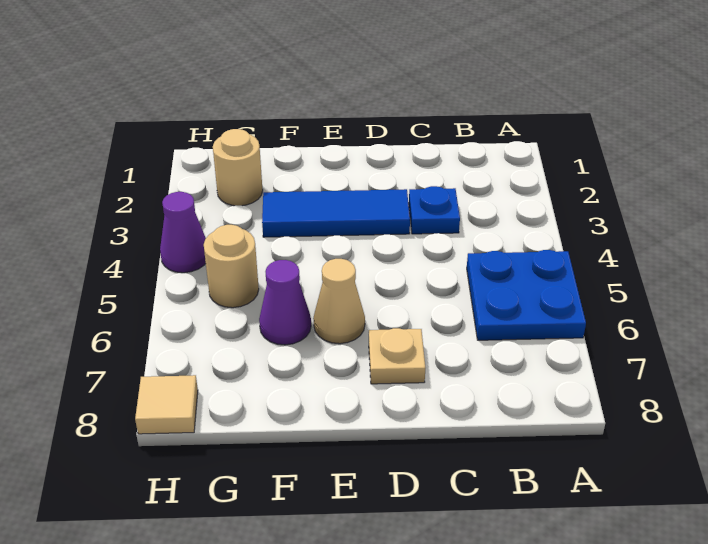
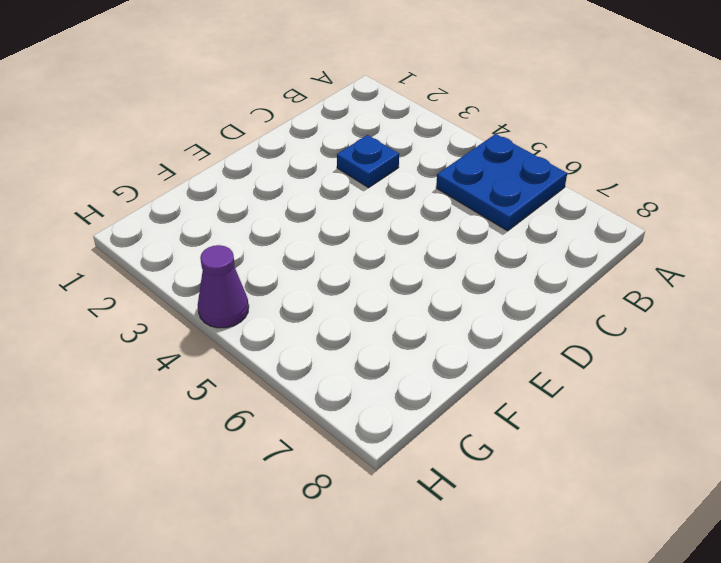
none -> blue tile D3:F3 level 1
none -> tan plate D7 level 1

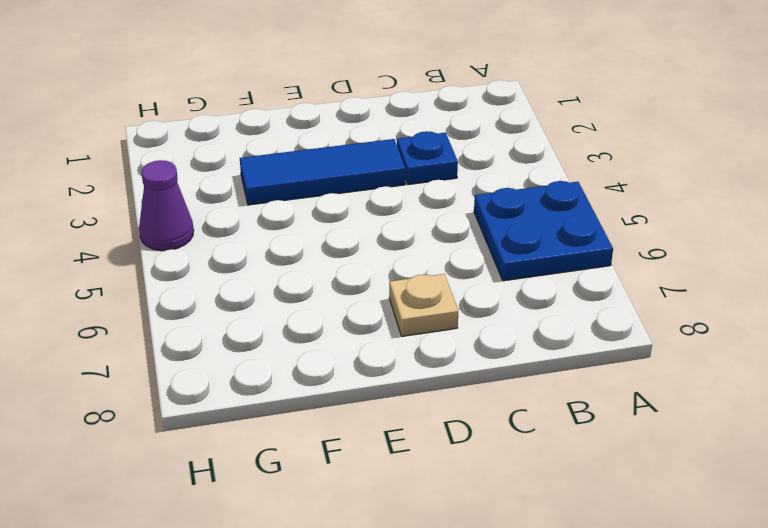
none -> tan cone E6 level 1
none -> purple cone F6 level 1

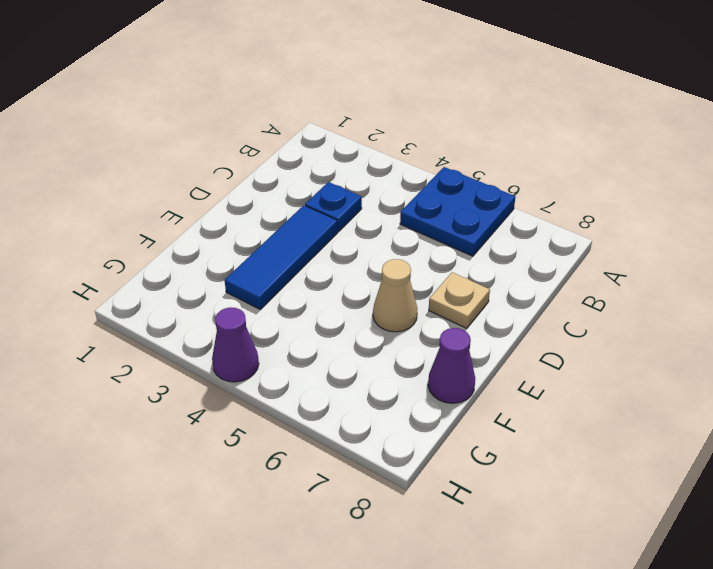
purple cone F8 level 1 -> purple cone F6 level 1
none -> tan round brick G2 level 1
none -> tan round brick G5 level 1

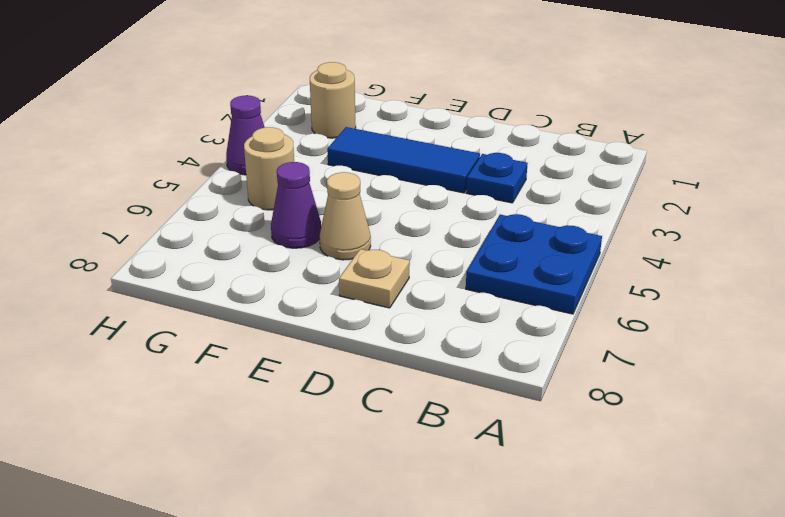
none -> tan tile H8 level 1

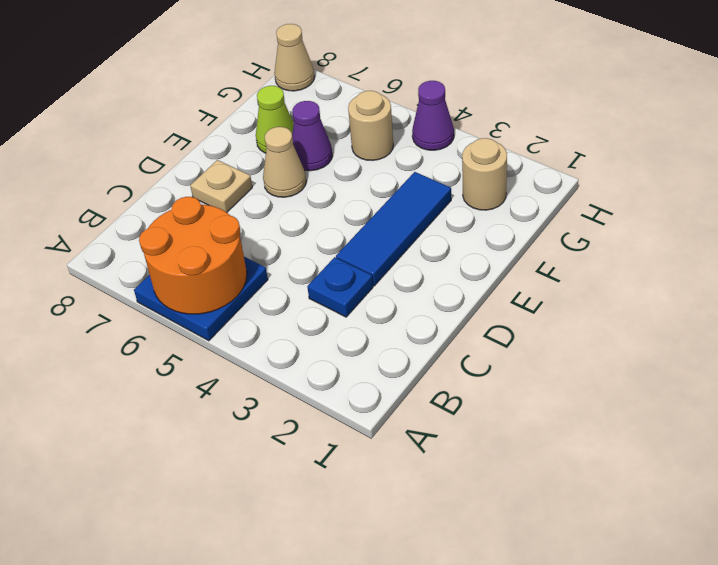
orange round brick A5:B6 level 2 -> none
lime cone F7 level 1 -> none
tan cone H8 level 1 -> tan tile H8 level 1

